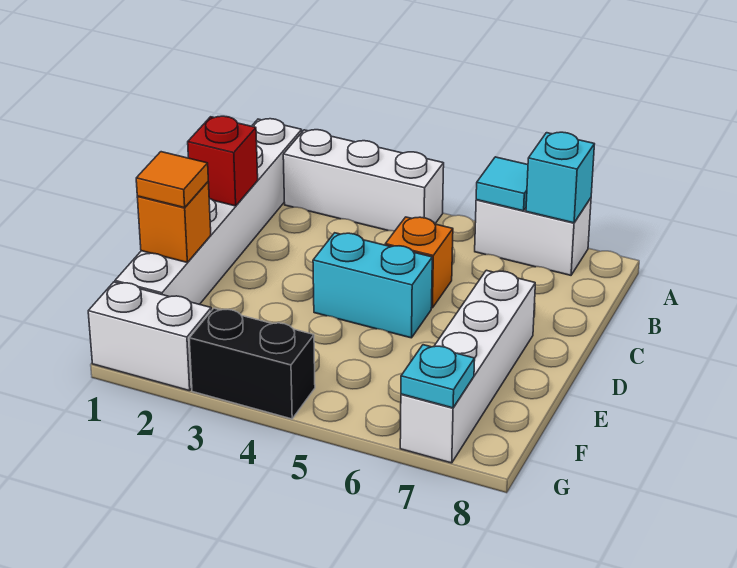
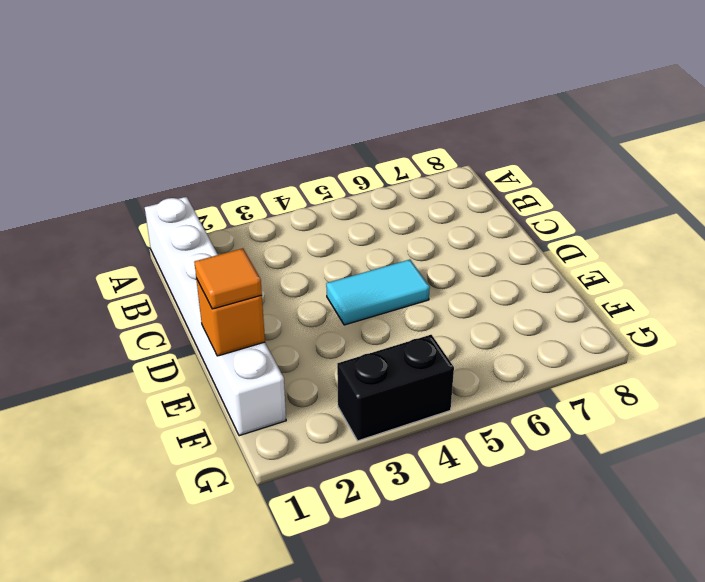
cyan tile D4:D5 level 1 -> cyan brick D4:D5 level 1
none -> white brick A2:A4 level 1
none -> white brick A6:A7 level 1
none -> orange brick C5 level 1

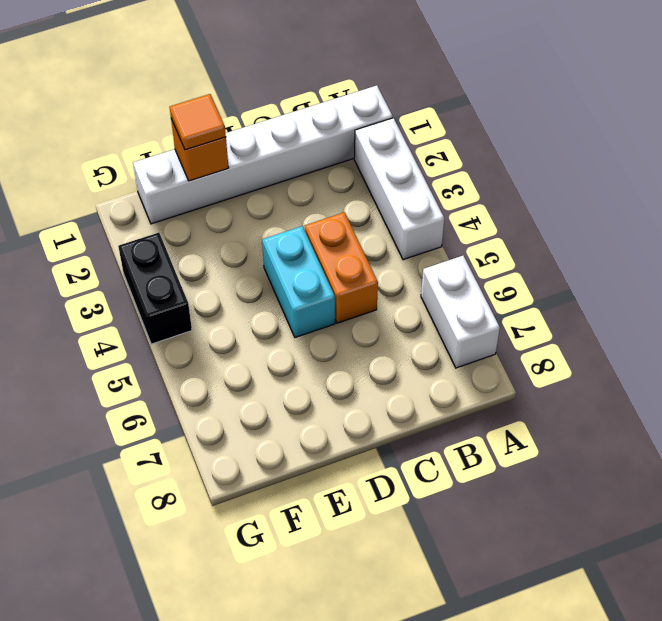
orange brick C4:C5 level 1 -> orange brick C5 level 1
none -> white brick D7:G7 level 1
none -> white brick G1:G2 level 1
none -> cyan tile A6 level 2

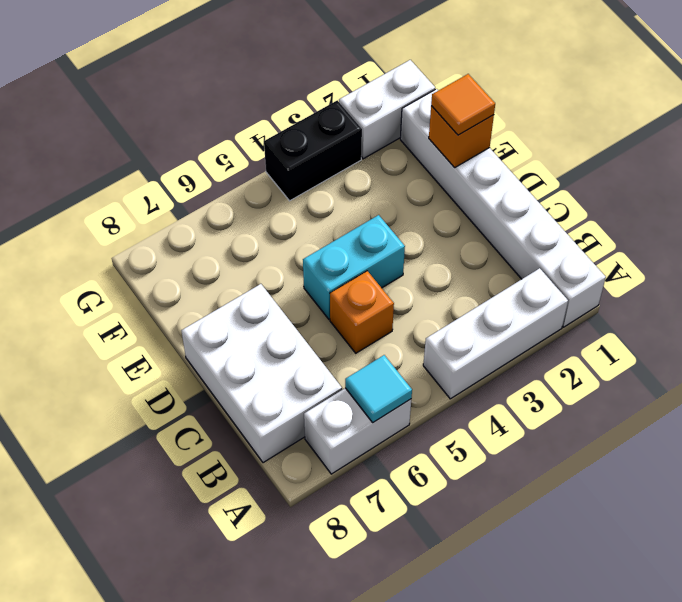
white brick B7:D8 level 1 -> white brick D7:G7 level 1
none -> cyan brick A7 level 2
none -> red brick C1 level 2
none -> cyan plate G7 level 2

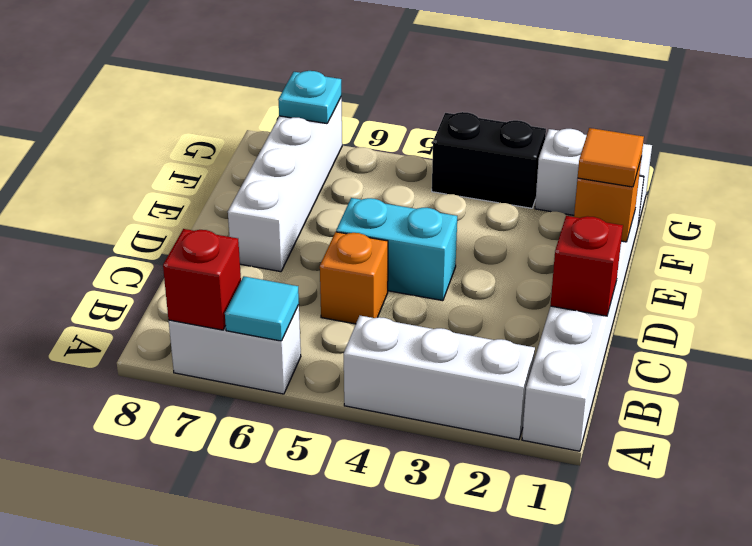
red brick A7 level 2 -> cyan brick A7 level 2

